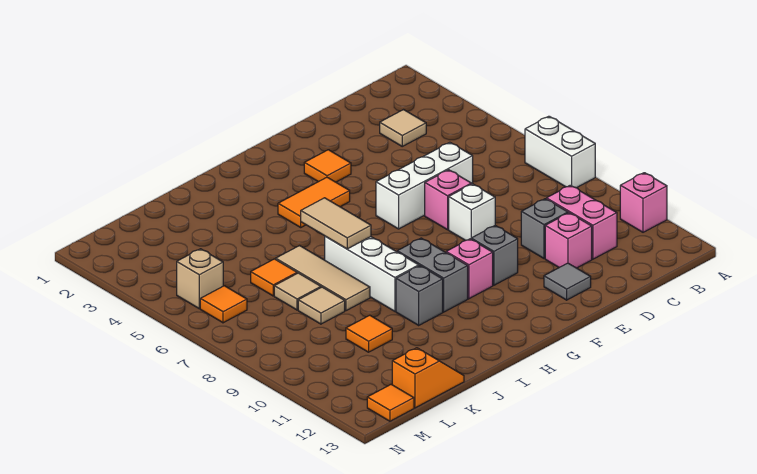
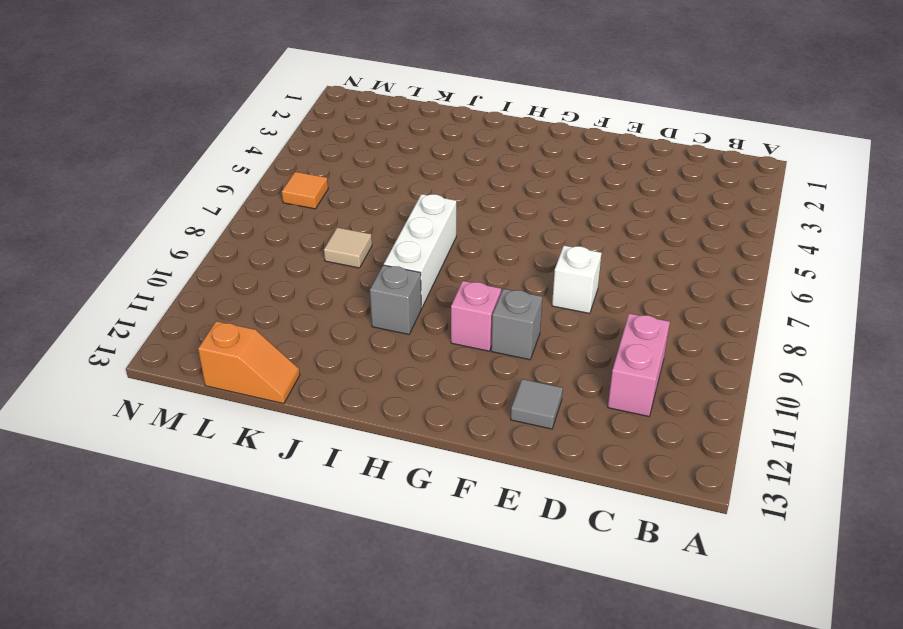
none -> white brick A7:A8 level 1
none -> pink brick A11 level 1
none -> tan tile C3 level 1

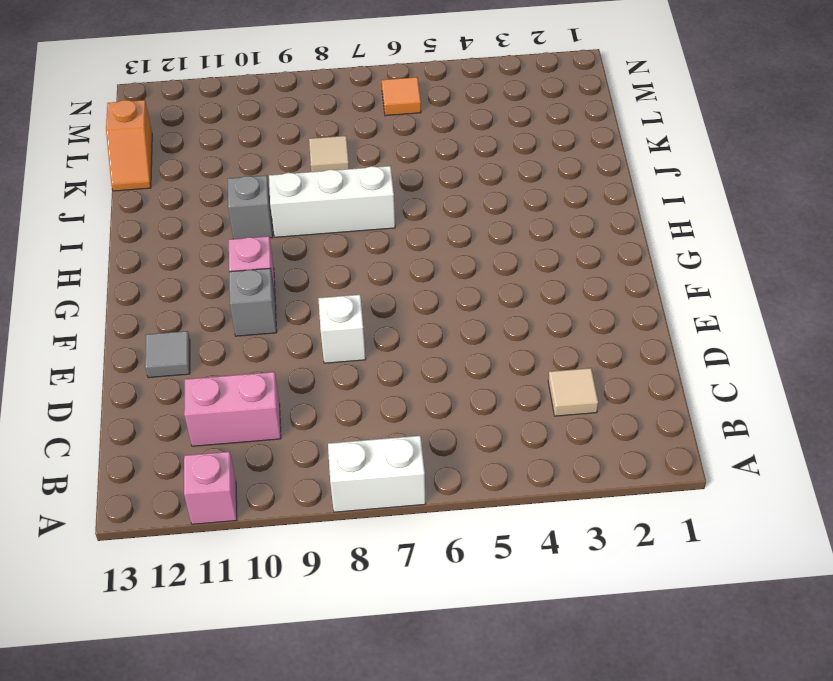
none -> white brick D6:F6 level 1
none -> grey brick D10 level 1
none -> pink brick D11 level 1

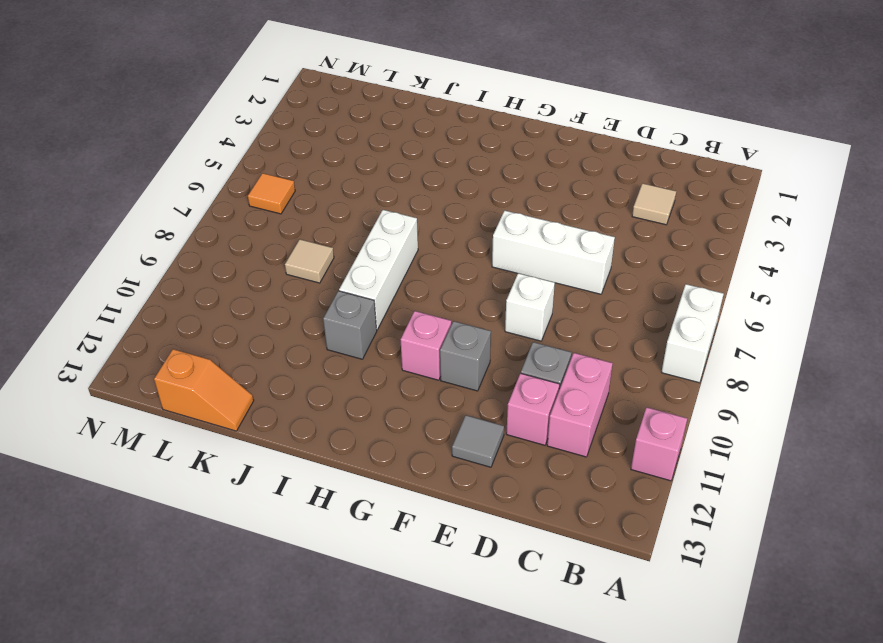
none -> pink brick E7 level 1
none -> orange tile F3 level 1
none -> orange tile G4:H4 level 1

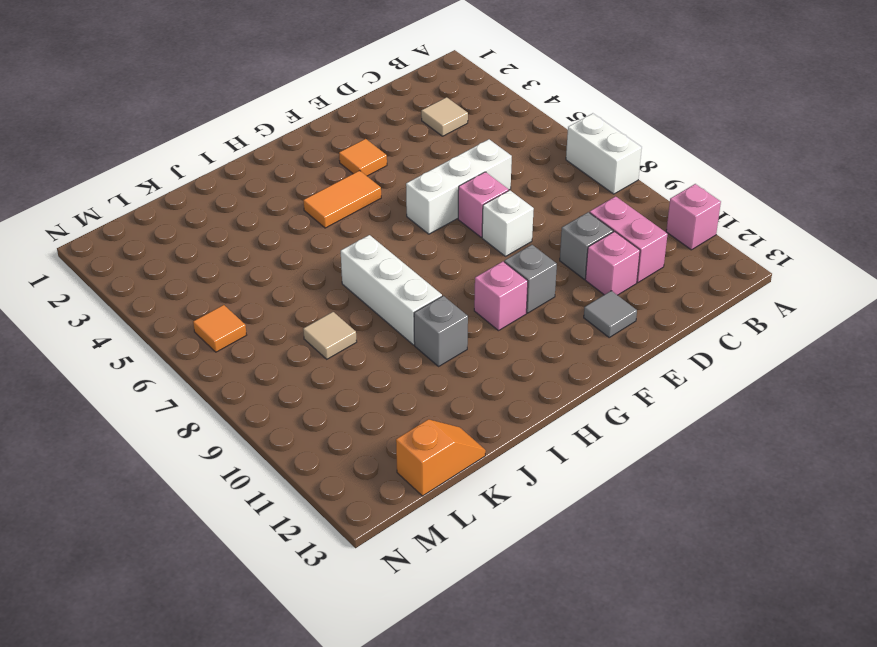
none -> grey brick H9:H10 level 1
none -> tan tile J6:J8 level 1
none -> orange tile K6 level 1

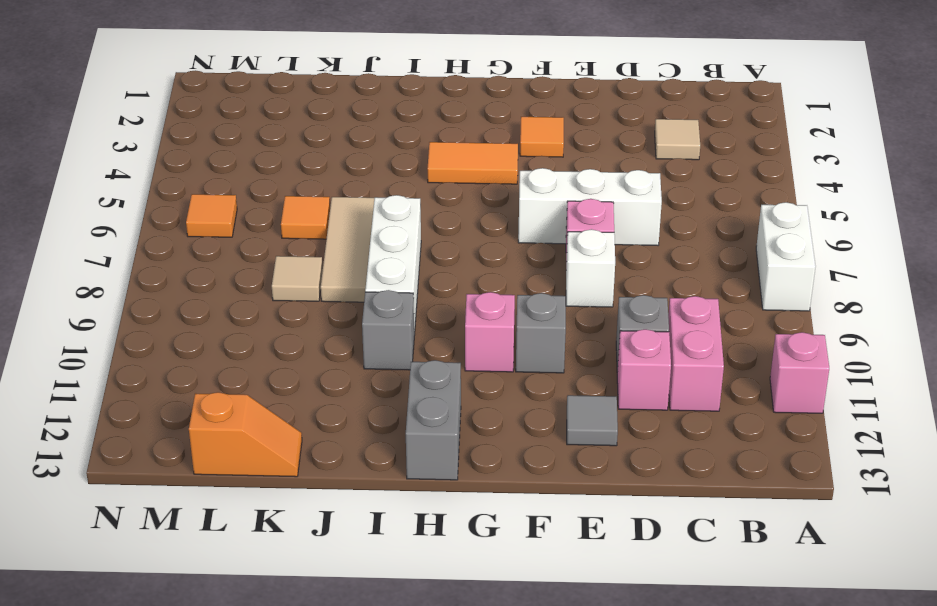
grey brick H12:H13 level 1 -> grey brick H9:H10 level 1
none -> tan tile K7 level 1
none -> orange tile K10 level 1
none -> tan brick M5 level 1

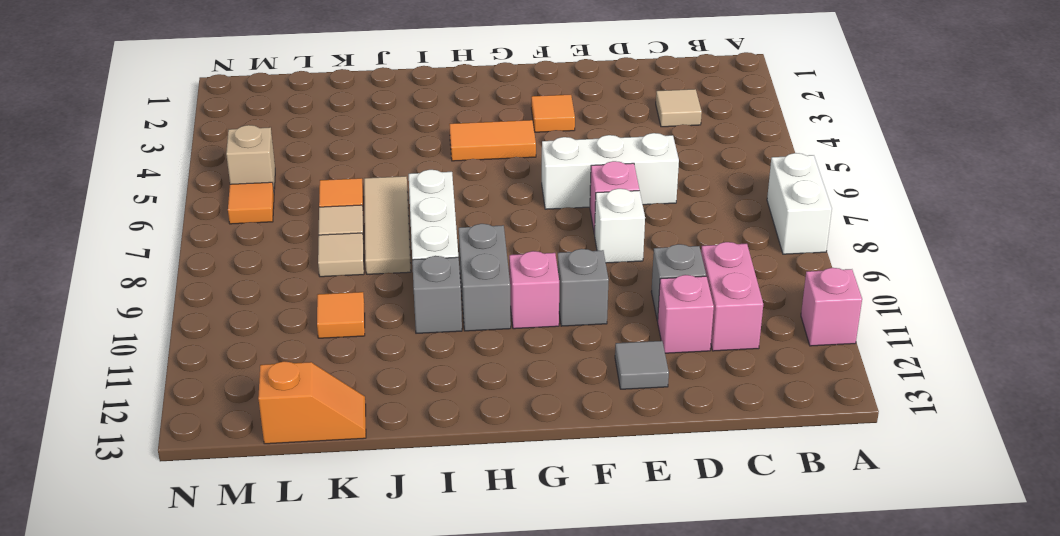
none -> orange tile M13 level 1
none -> tan tile I6:I7 level 2

